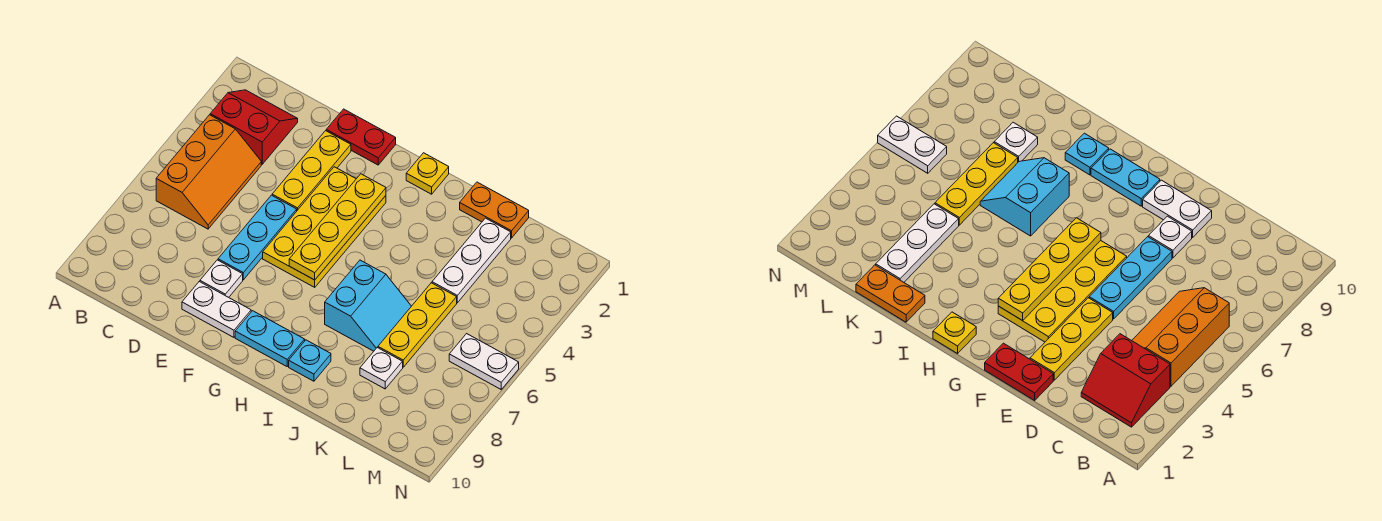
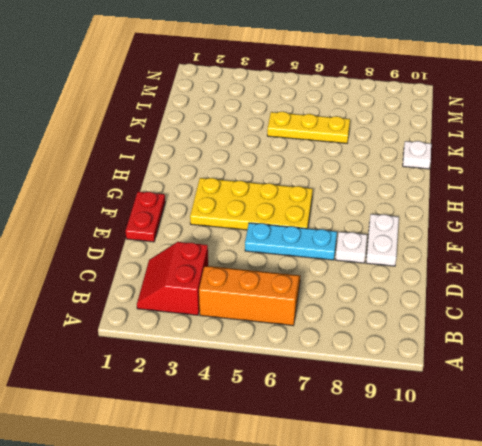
white plate J10 level 1 -> white plate K8 level 1
none -> yellow plate E2:E4 level 1
none -> cyan plate G9:H9 level 1
none -> yellow plate H1 level 1

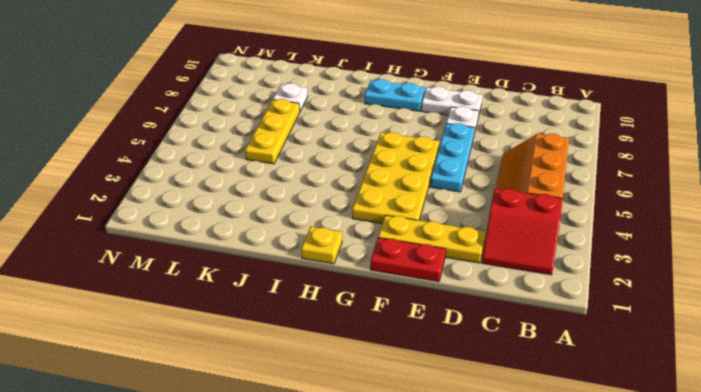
yellow plate D2:F2 level 1 -> yellow plate E2:E4 level 1
none -> cyan slope I6:J7 level 1 top I
none -> cyan plate I9 level 1
none -> orange plate J1:K1 level 1

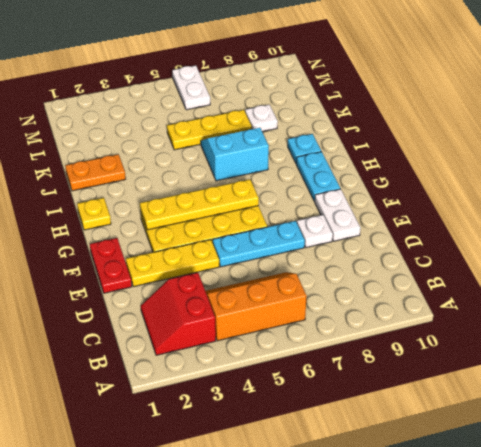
orange plate J1:J2 level 1 -> orange plate J1:K1 level 1
none -> white plate K2:K4 level 1

